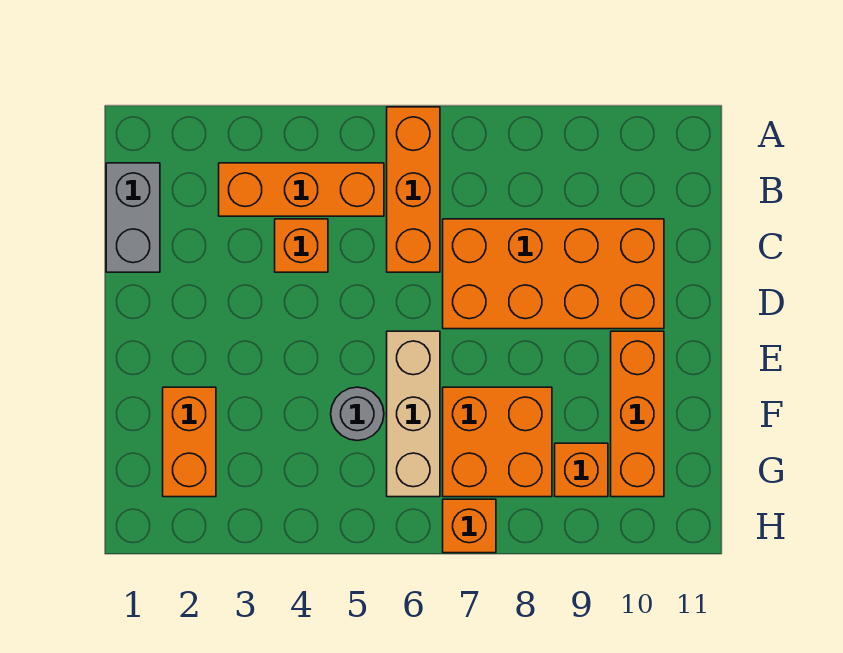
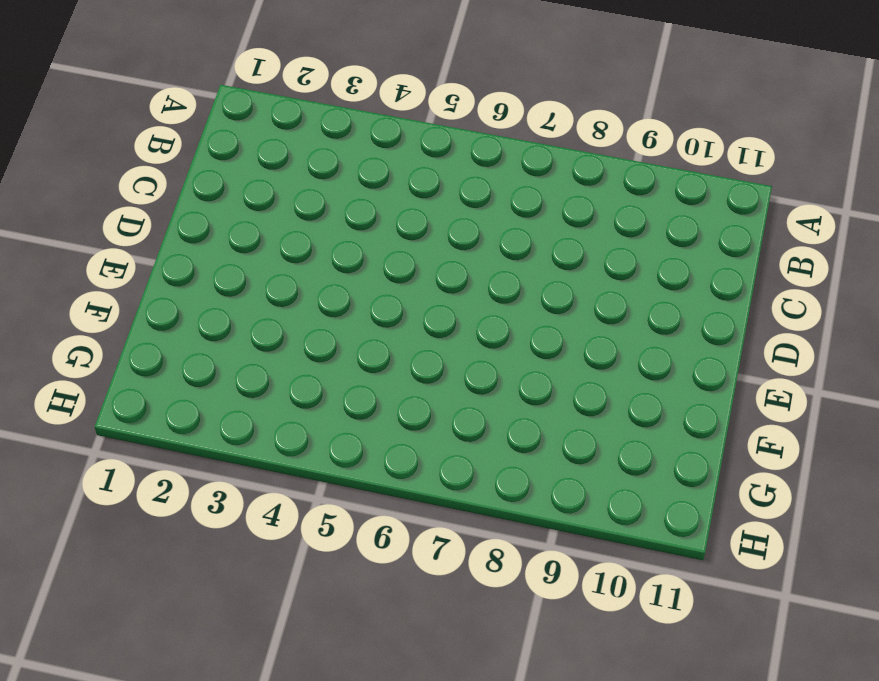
none -> orange brick A6:C6 level 1
none -> grey brick B1:C1 level 1
none -> orange brick B3:B5 level 1

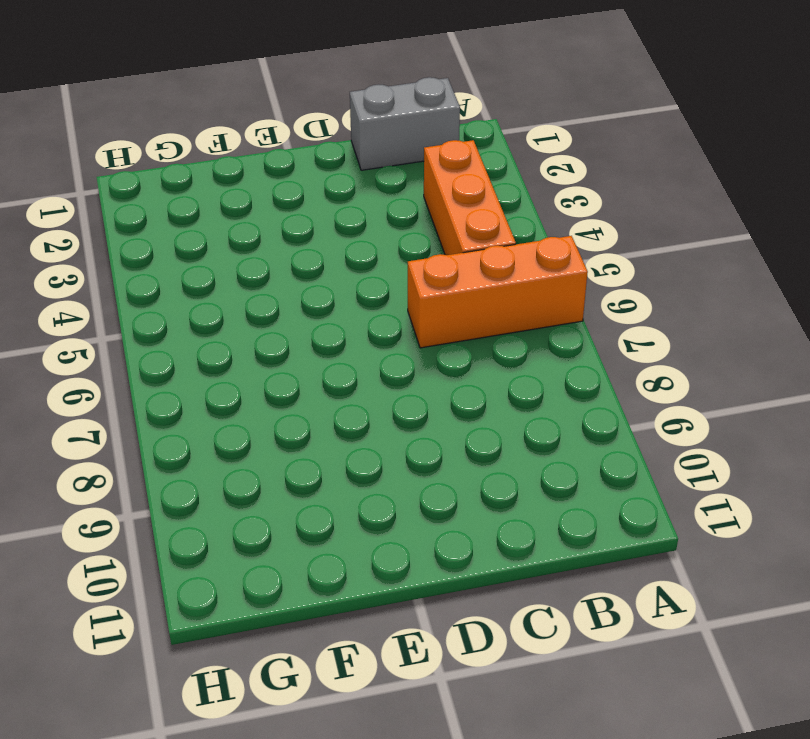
none -> orange brick C4 level 1
none -> orange brick C7:D10 level 1
none -> tan brick E6:G6 level 1

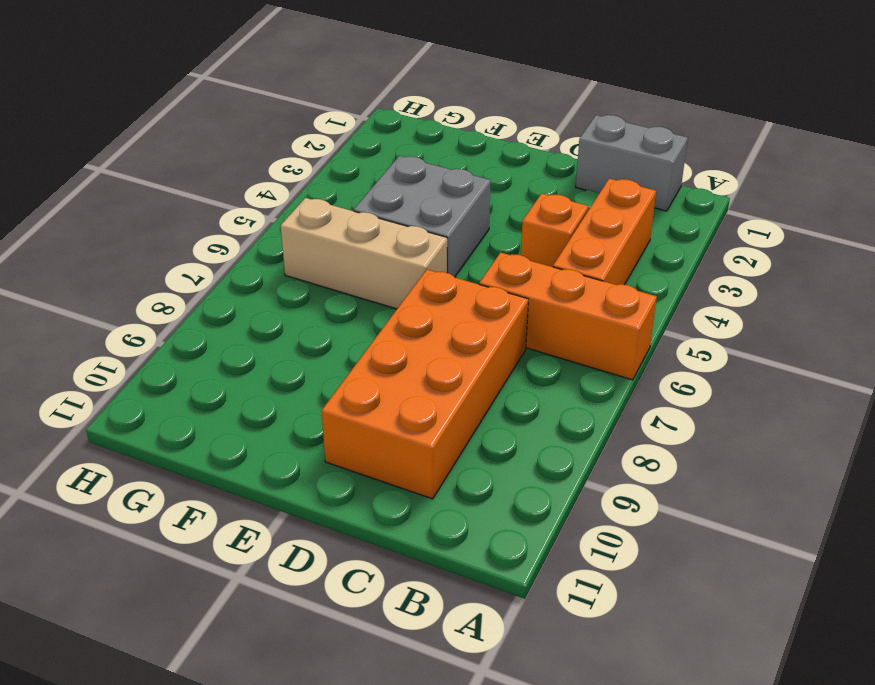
grey brick E4:F5 level 1 -> grey round brick F5 level 1
none -> orange brick E10:G10 level 1
none -> orange brick F2:G2 level 1
none -> orange brick F7:G8 level 1

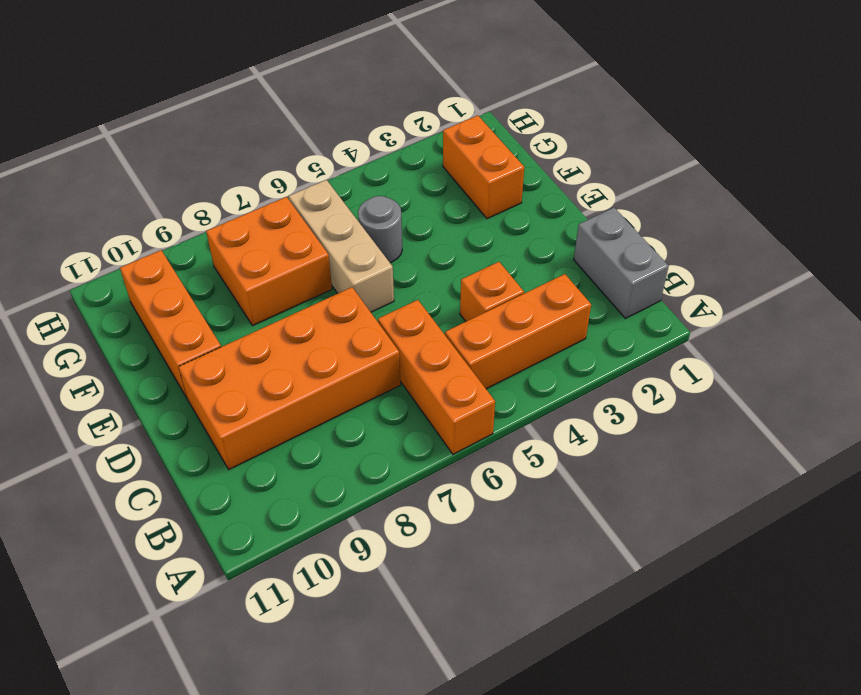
none -> orange brick G9 level 1
none -> orange brick H7 level 1

